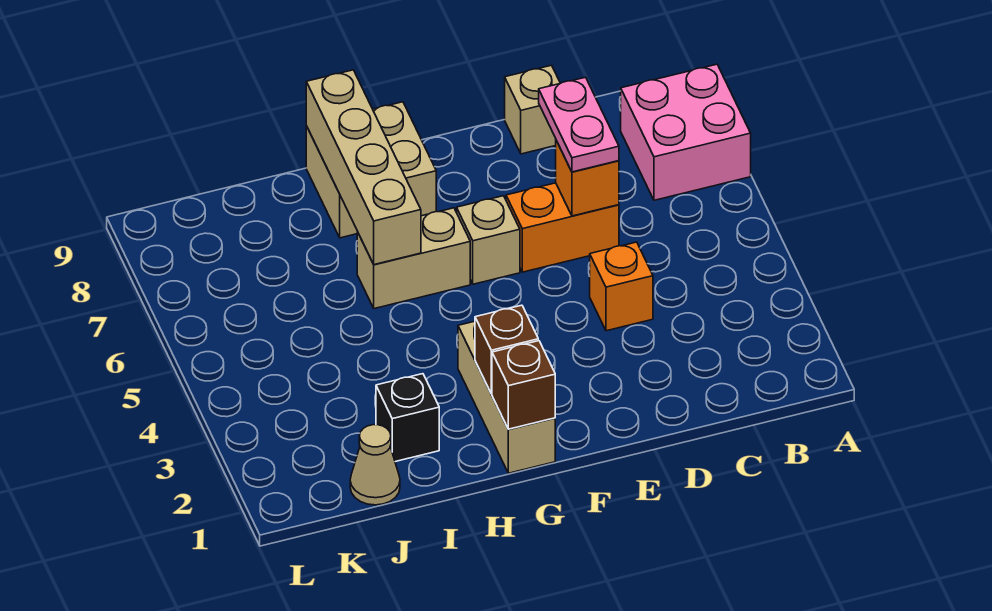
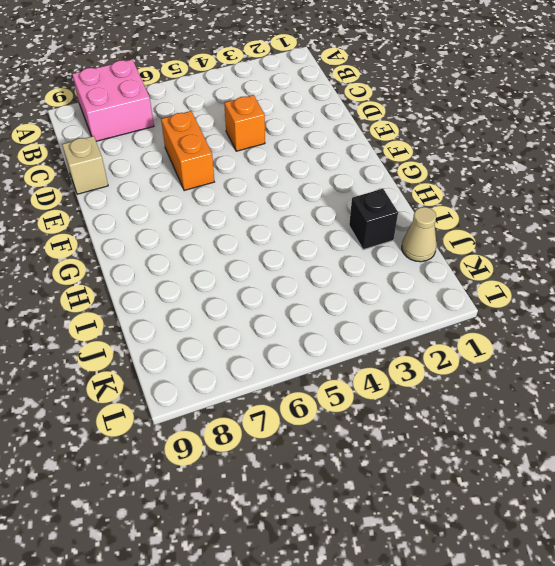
none -> tan brick F6 level 1
none -> tan brick G1:G3 level 1
none -> tan brick G6:H6 level 1

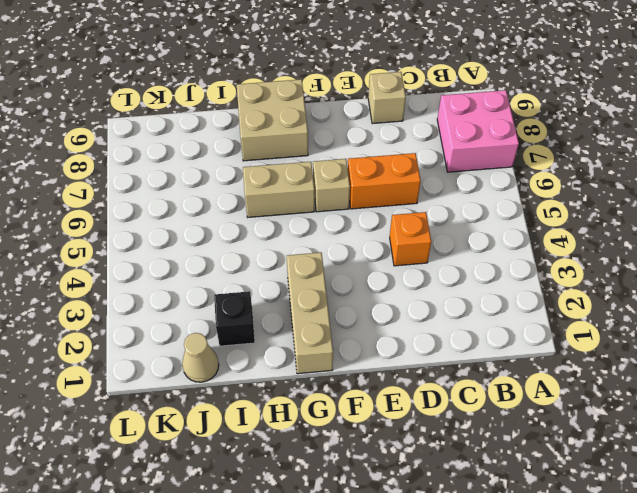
none -> orange brick D6 level 2
none -> brown brick G1 level 2
none -> brown brick G2 level 2

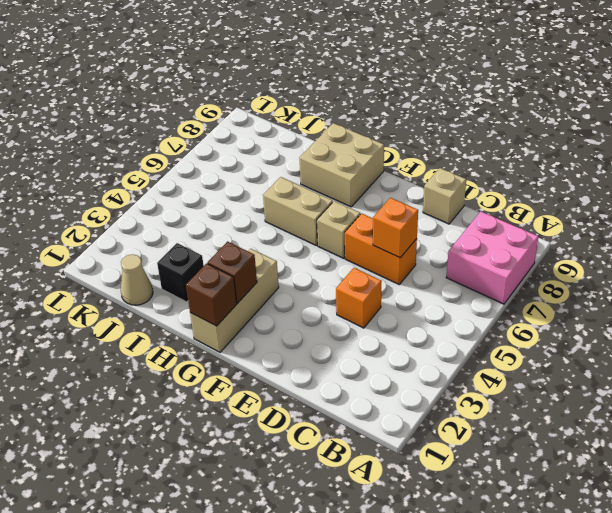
none -> tan brick H6:H9 level 2
none -> pink plate D6:D7 level 3

